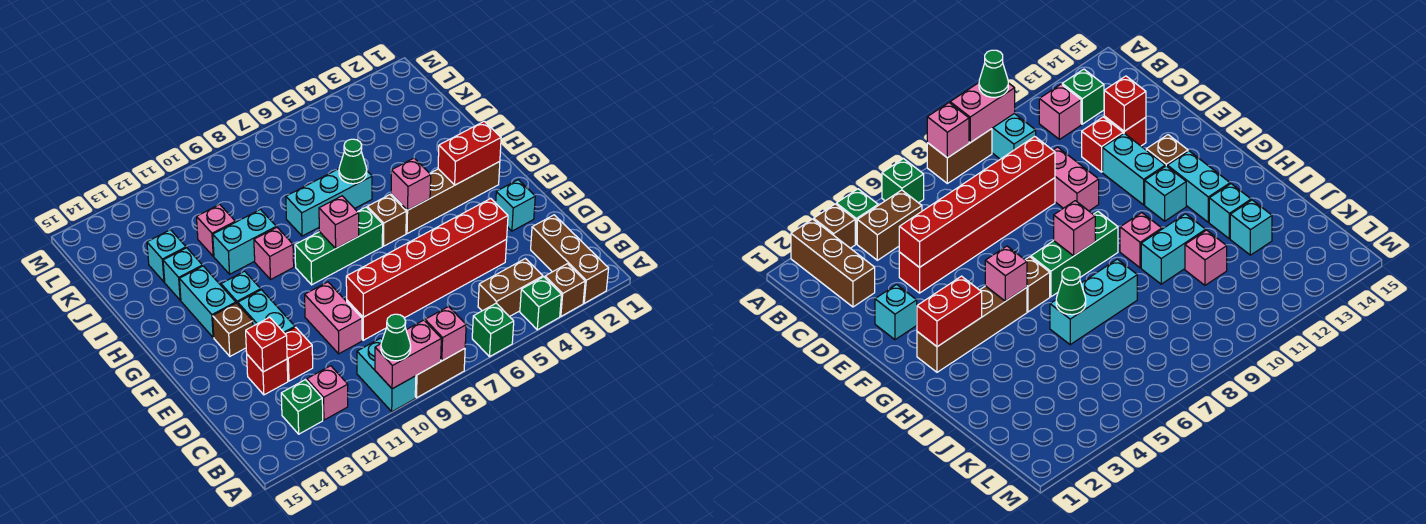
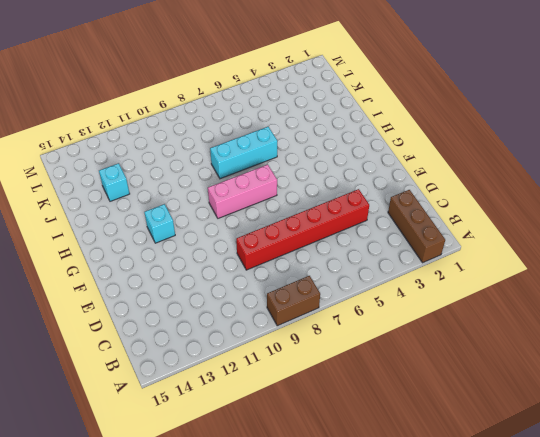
pink brick G7:G9 level 1 -> green brick G7:G9 level 1
none -> brown brick A3 level 1
none -> green brick A4 level 1
none -> green brick A6 level 1
none -> cyan brick A10:B10 level 1

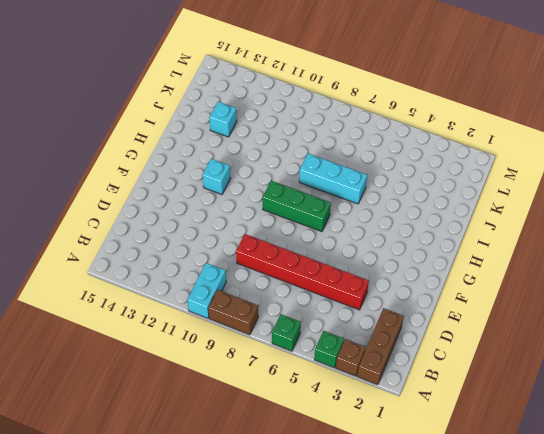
none -> brown brick B4:B5 level 1
none -> pink brick B12 level 1
none -> green brick B13 level 1
none -> pink brick D10:E10 level 1

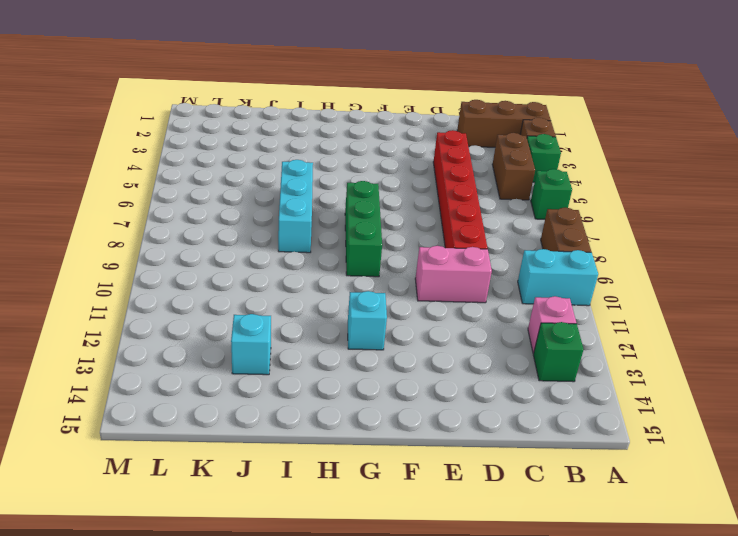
none -> red brick D12 level 1
none -> red brick D13 level 1
none -> cyan brick E2 level 1
none -> cyan brick E12:F12 level 1

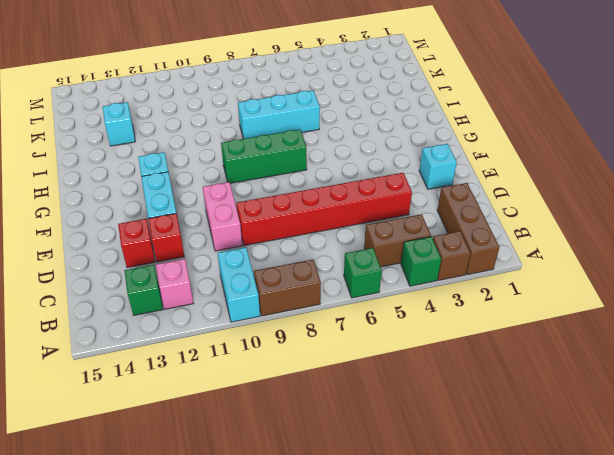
none -> brown brick F13 level 1
none -> brown brick G2:G5 level 1
none -> brown brick G6 level 1
none -> cyan brick G13:H13 level 1

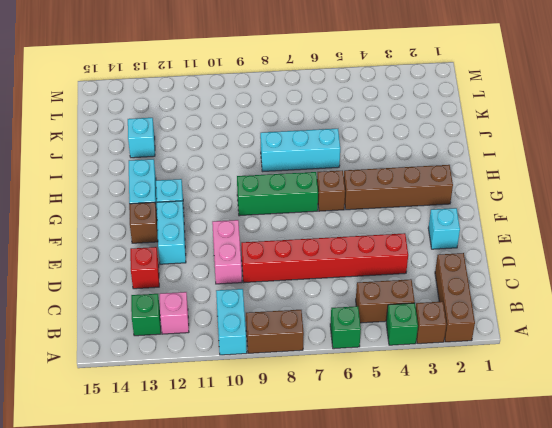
none -> red brick D12 level 1
none -> pink brick H10 level 1
none -> cyan brick I10:I11 level 1
none -> cyan brick I13 level 1

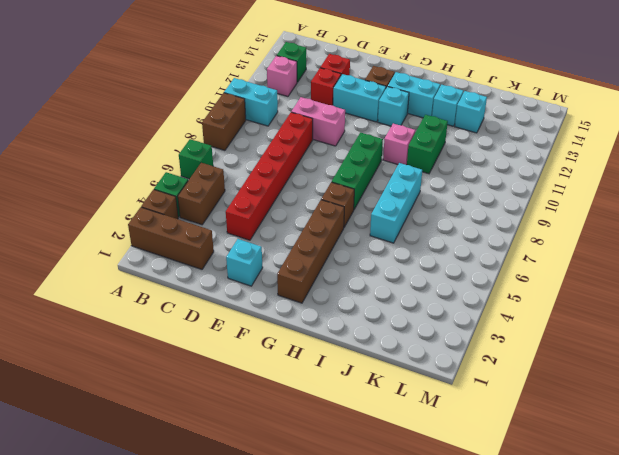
green brick I10:I11 level 1 -> cyan brick I10:I11 level 1
none -> pink brick J11 level 1
none -> pink brick A8 level 2
none -> pink brick A9:A10 level 2
none -> red brick D4:D9 level 2

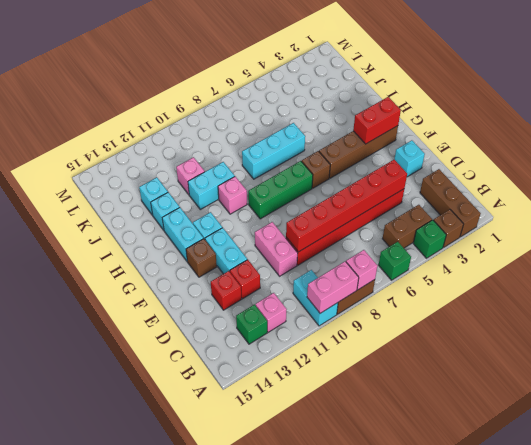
none -> red brick D13 level 2
none -> pink brick G5 level 2
none -> pink brick G8 level 2
none -> green cone I6 level 2

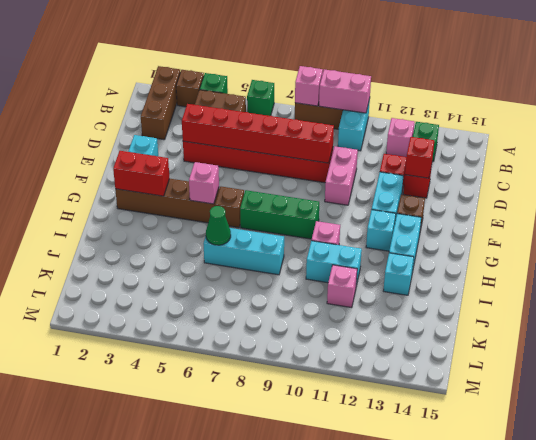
none -> cyan brick J13 level 1
none -> pink brick G8 level 2
none -> green cone A10 level 3

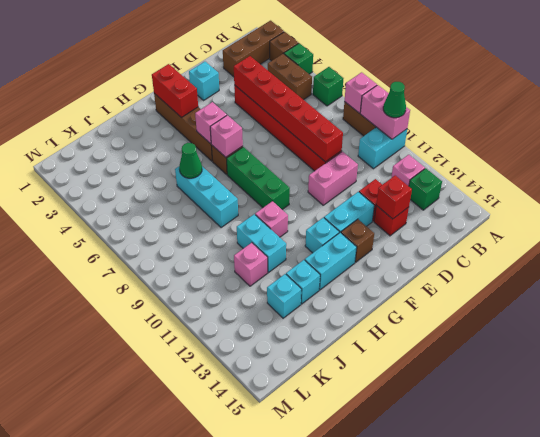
pink brick G6 level 2 -> pink brick G8 level 2

